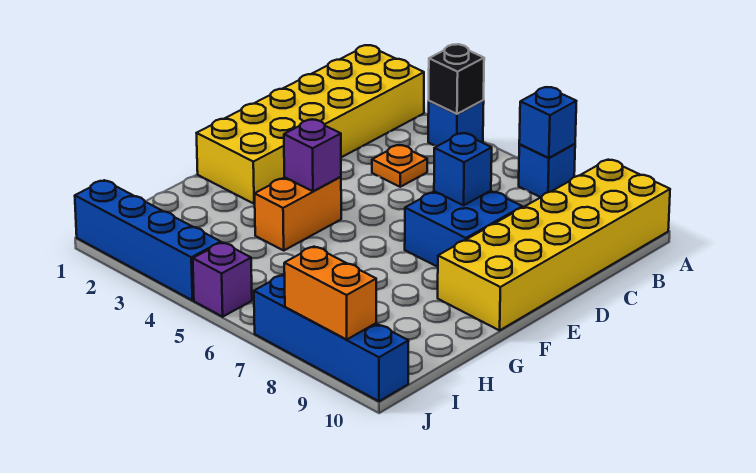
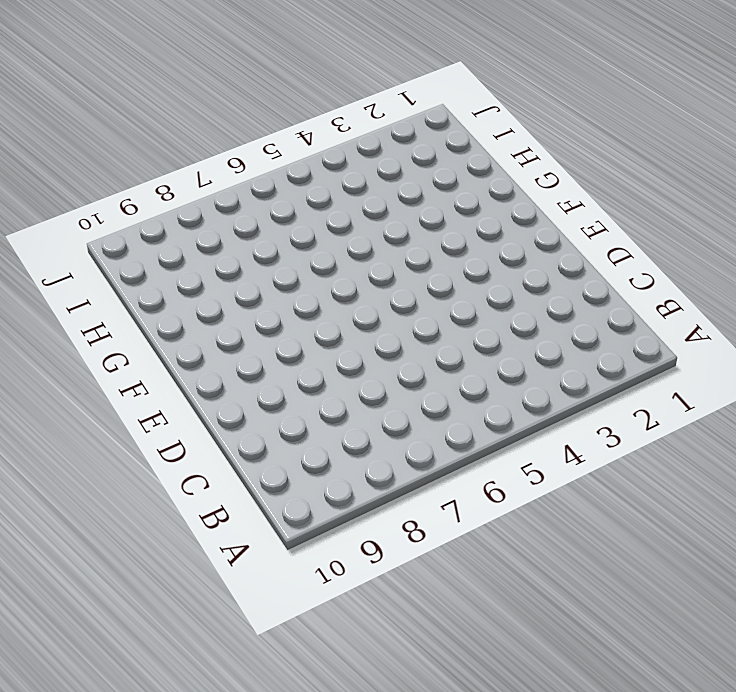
none -> yellow brick A1:F2 level 1
none -> blue brick A4 level 1
none -> blue brick A7 level 1

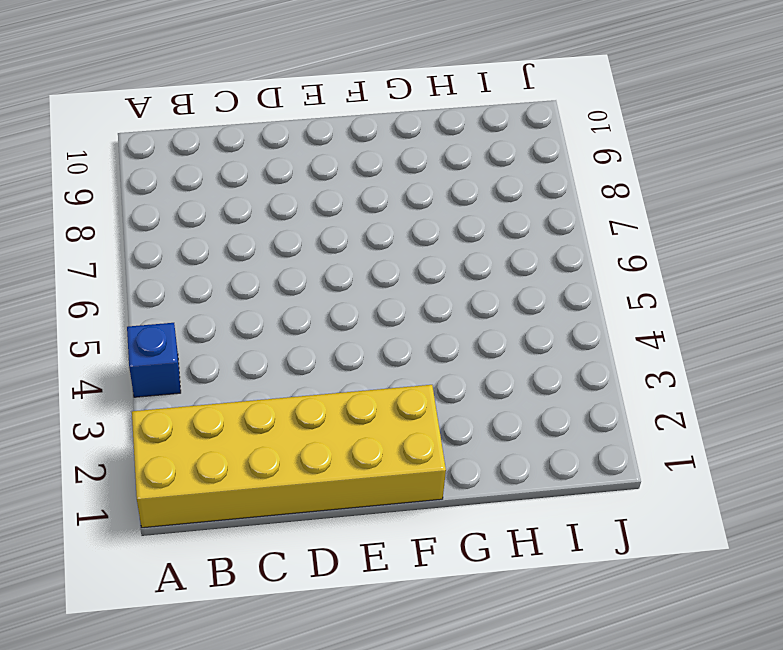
none -> blue brick A7 level 1
none -> yellow brick A9:F10 level 1
none -> orange plate C4 level 1

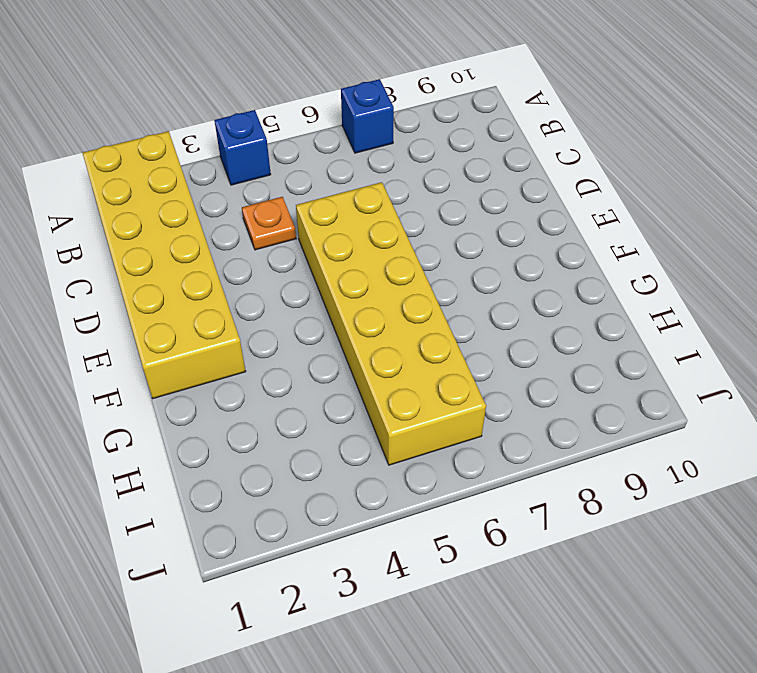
yellow brick D5:I6 level 1 -> yellow brick A9:F10 level 1
none -> blue brick D7:E8 level 1
none -> orange brick F4:G4 level 1
none -> blue brick J1:J4 level 1

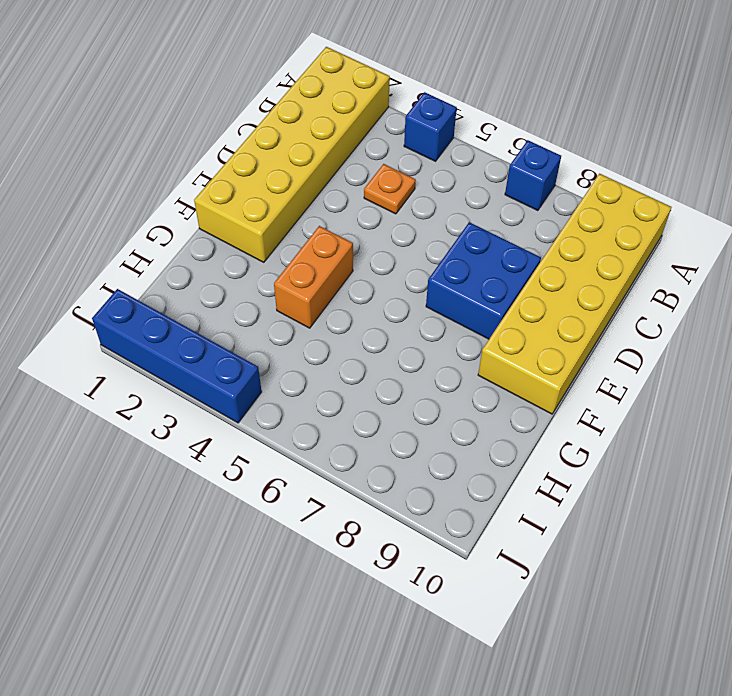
none -> purple brick J5 level 1
none -> blue brick J7:J10 level 1
none -> black brick A4 level 2

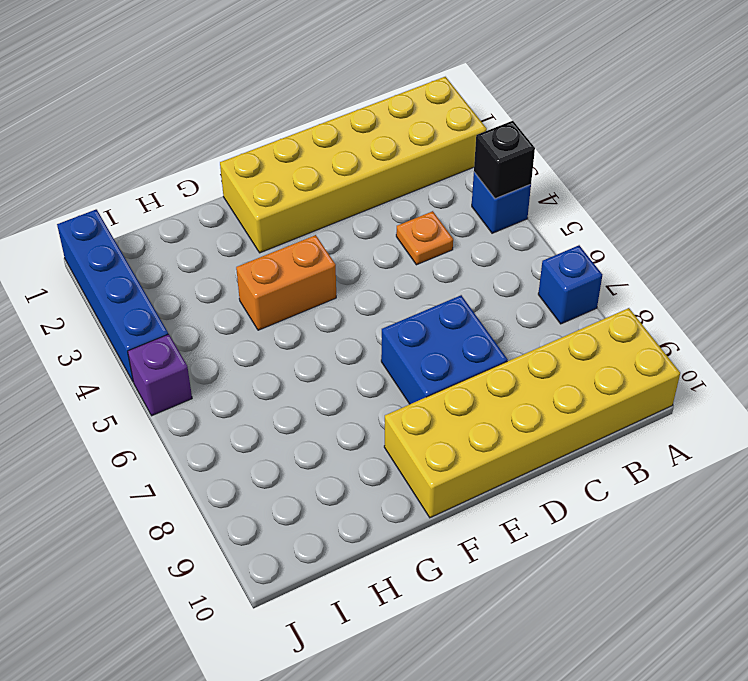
none -> blue brick J7:J10 level 1
none -> blue brick A7 level 2
none -> blue brick D7 level 2

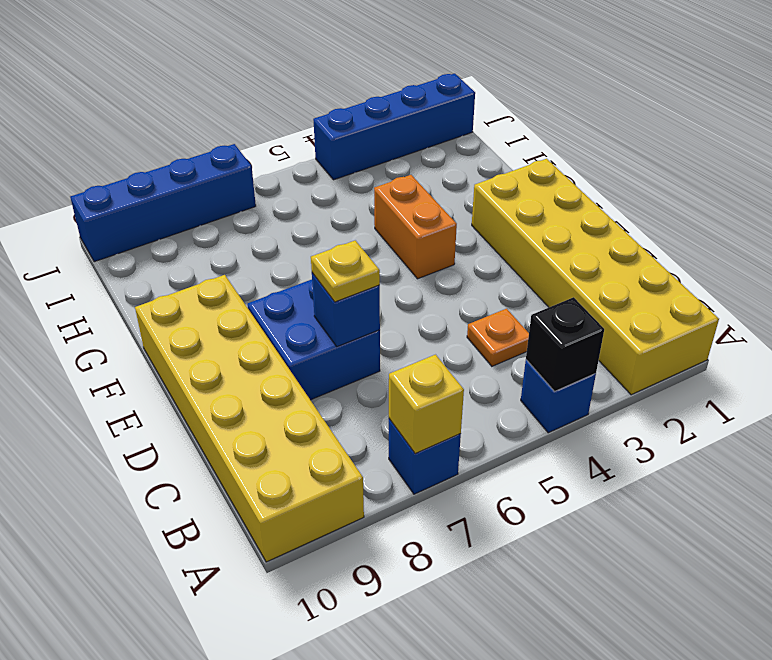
yellow brick A7 level 2 -> blue brick A7 level 2
yellow plate D7 level 3 -> none
none -> purple brick J5 level 1
none -> purple brick F4 level 2
none -> orange brick J8:J9 level 2

